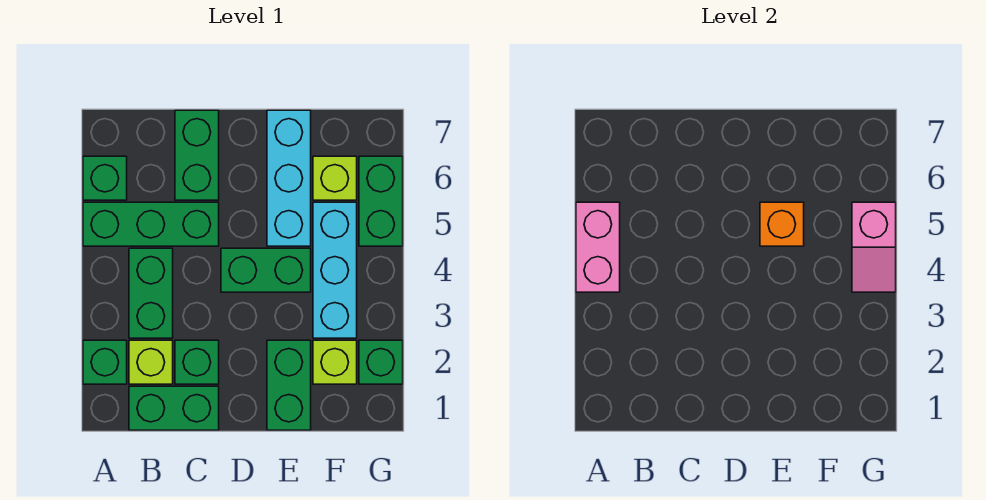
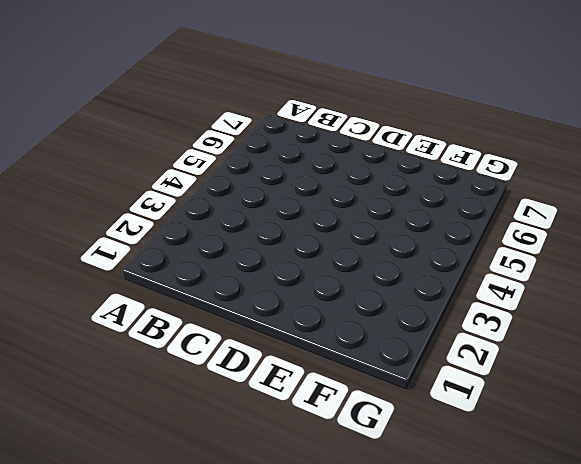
none -> green brick A2 level 1
none -> green brick A5:C5 level 1
none -> green brick A6 level 1

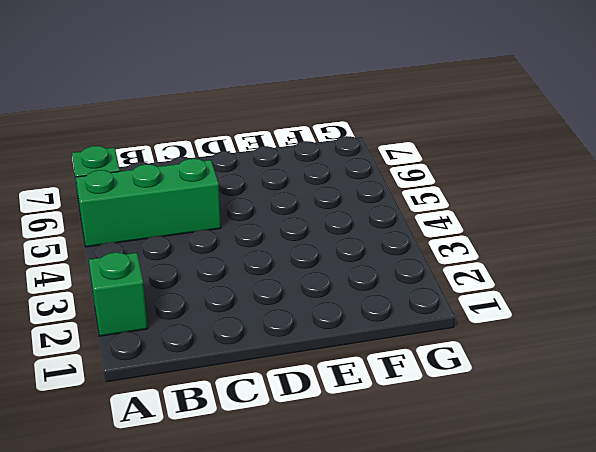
none -> green brick B1:C1 level 1
none -> lime brick B2 level 1
none -> green brick B3:B4 level 1

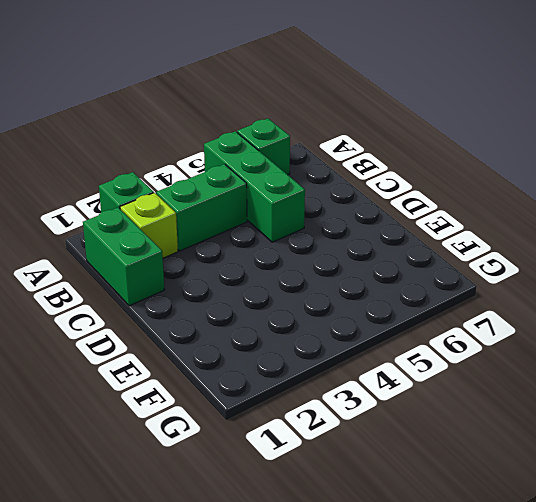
none -> green brick C2 level 1
none -> green brick C6:C7 level 1
none -> green brick D4:E4 level 1

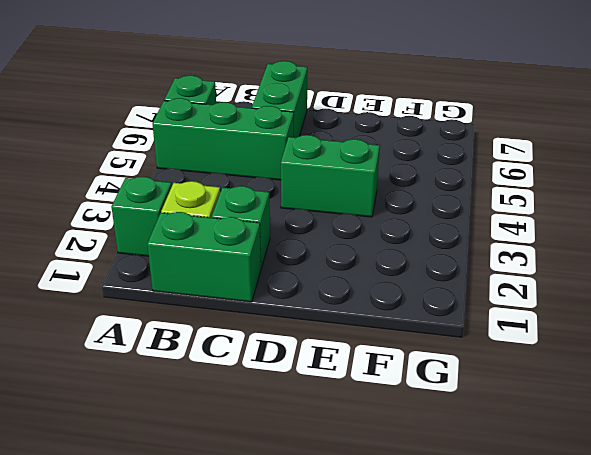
none -> green brick B3:B4 level 1
none -> green brick E1:E2 level 1
none -> cyan brick E5:E7 level 1

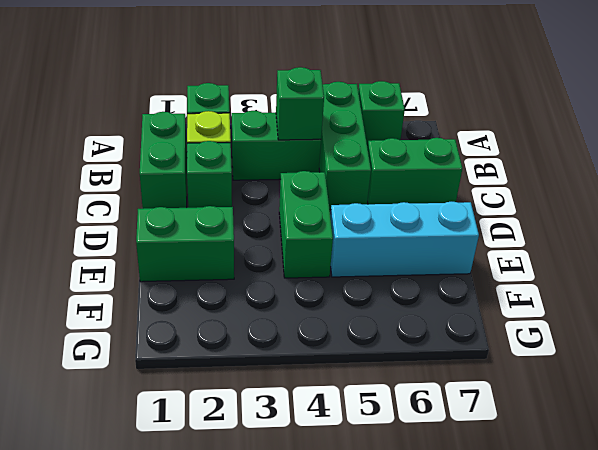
green brick B4 level 2 -> green brick G2 level 1
none -> lime brick F2 level 1
none -> cyan brick F3:F5 level 1
none -> lime brick F6 level 1

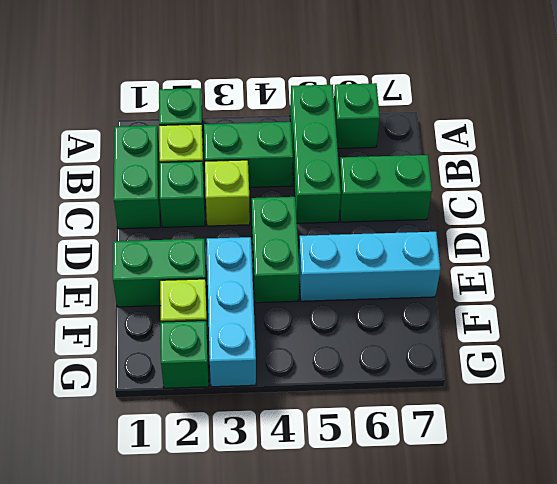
lime brick C3 level 1 -> lime brick F6 level 1
cyan brick E3:G3 level 1 -> cyan brick F3:F5 level 1
none -> green brick G5:G6 level 1
none -> pink brick A4:A5 level 2
none -> orange brick E5 level 2

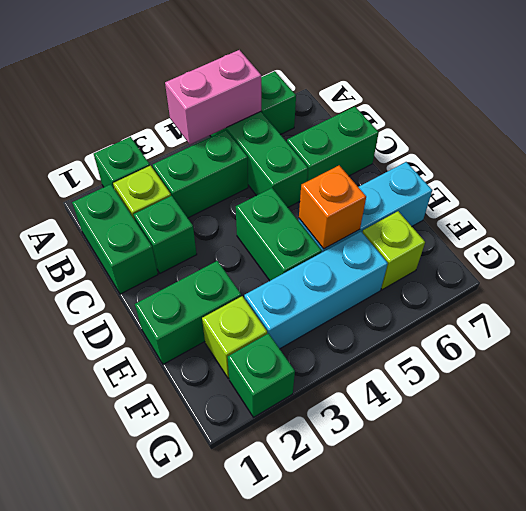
none -> green brick G5:G6 level 1
none -> pink slope G4:G5 level 2 top 5

